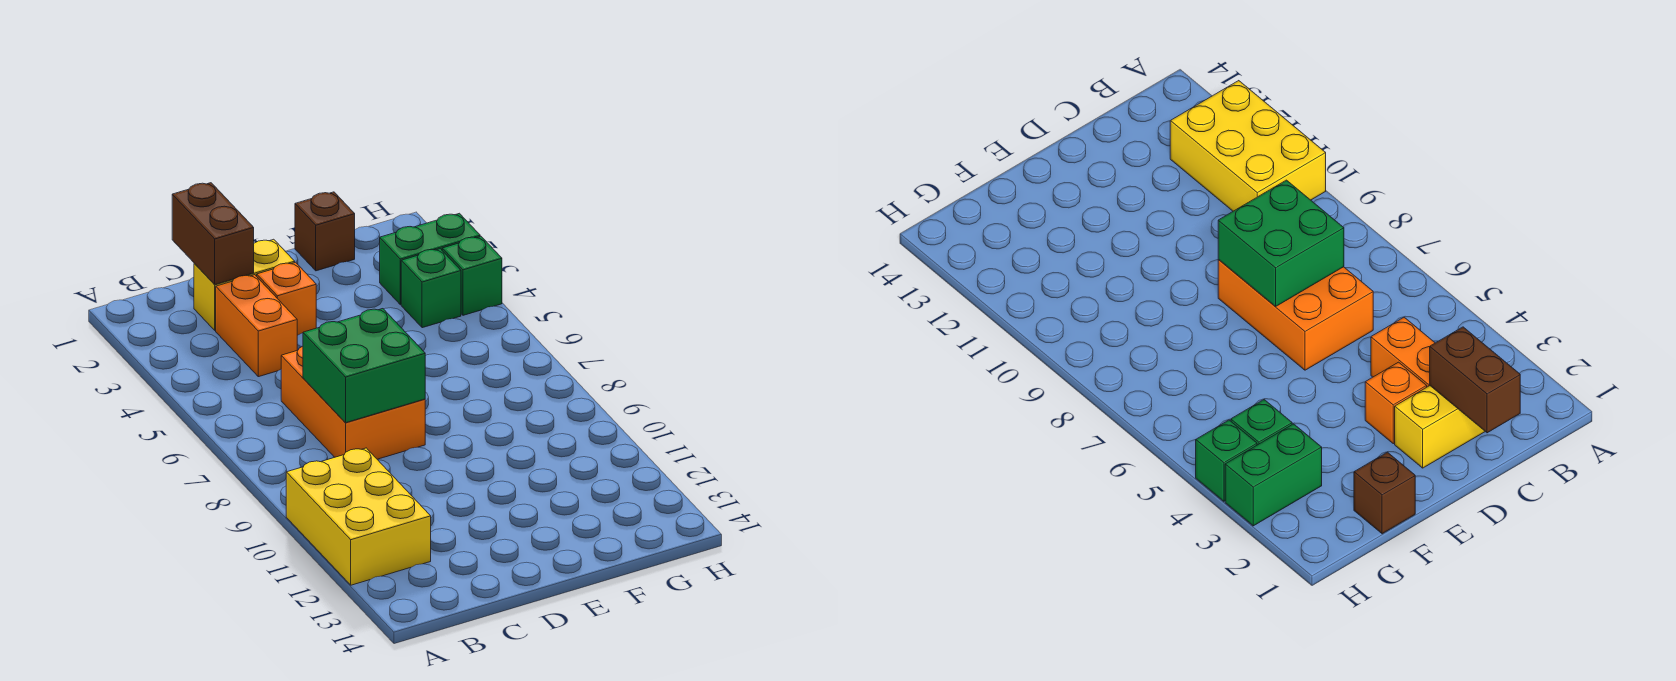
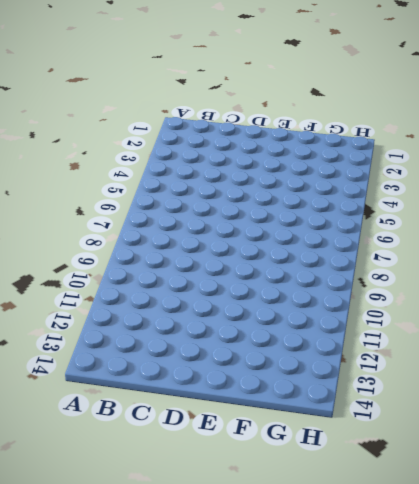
none -> yellow brick A10:B12 level 1
none -> yellow brick C2:D2 level 1

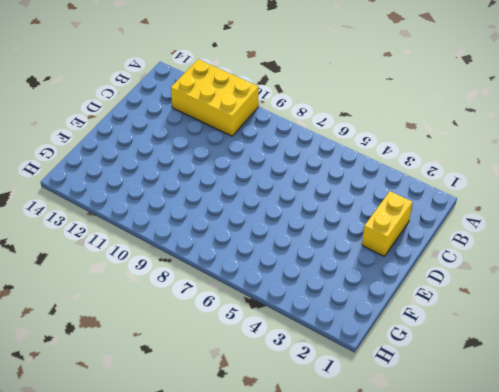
none -> orange brick C3:C4 level 1
none -> orange brick C6:D8 level 1

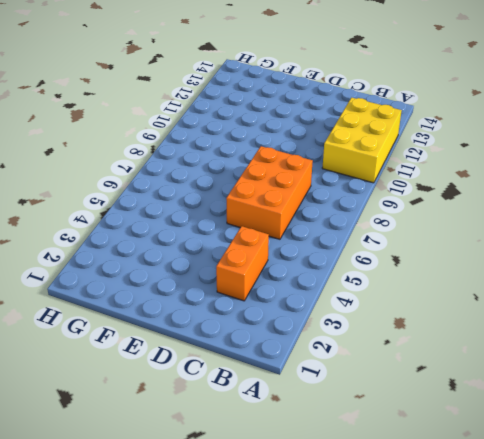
none -> yellow brick C2:D2 level 1
none -> orange brick D3 level 1

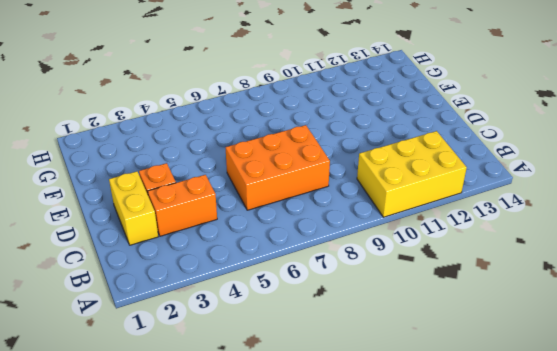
none -> brown brick F1 level 1
none -> green brick G3:H3 level 1

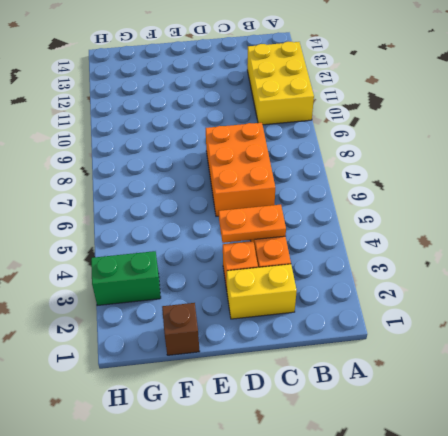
orange plate C4:D4 level 2 -> none
none -> green brick G4 level 1
none -> green brick H4 level 1

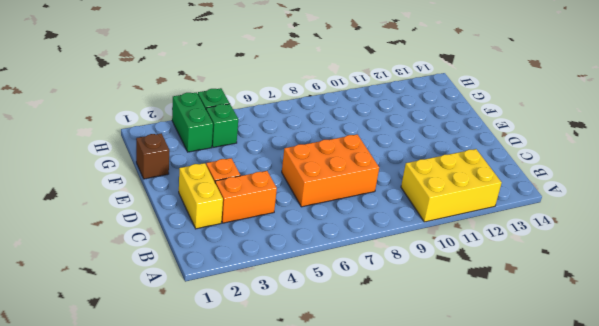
none -> brown brick C1:C2 level 2
none -> green brick C7:D8 level 2

